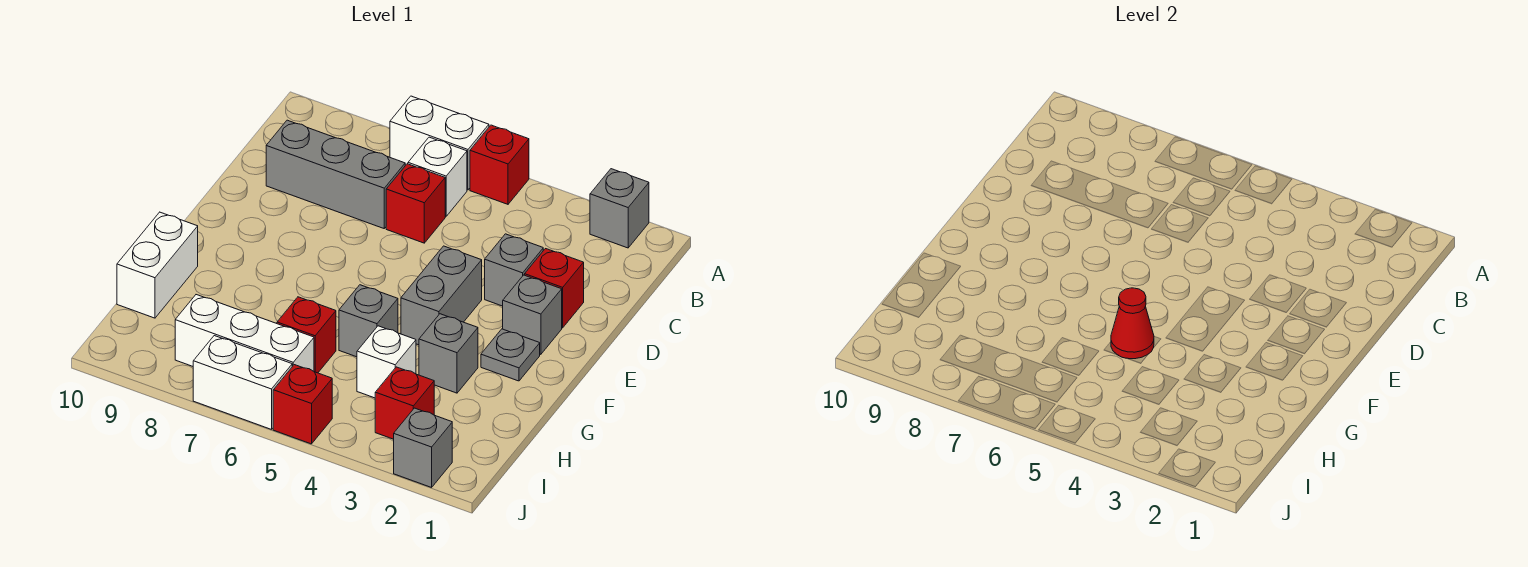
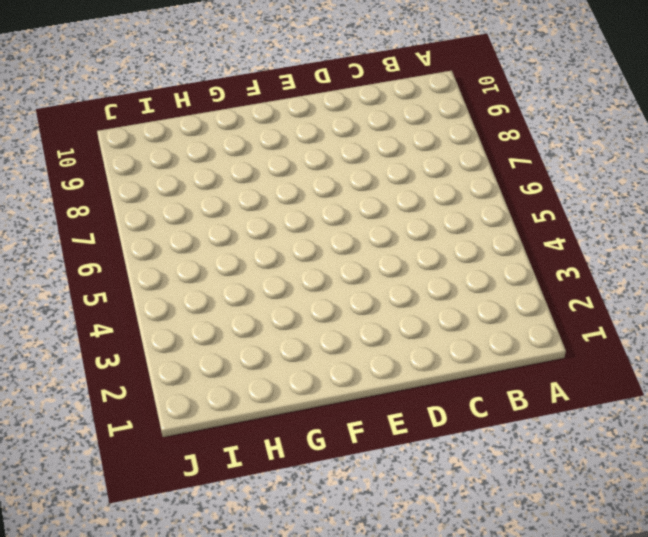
none -> grey brick A2 level 1
none -> red brick A5 level 1
none -> white brick A6:A7 level 1

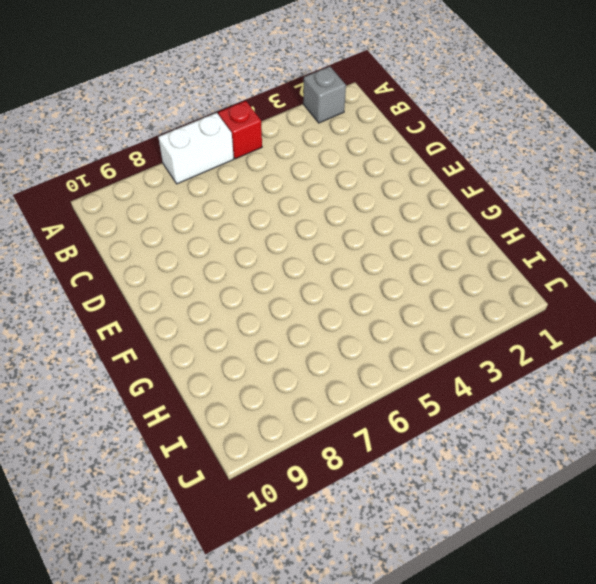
none -> white brick B6 level 1
none -> red brick C6 level 1
none -> grey brick C7:C9 level 1

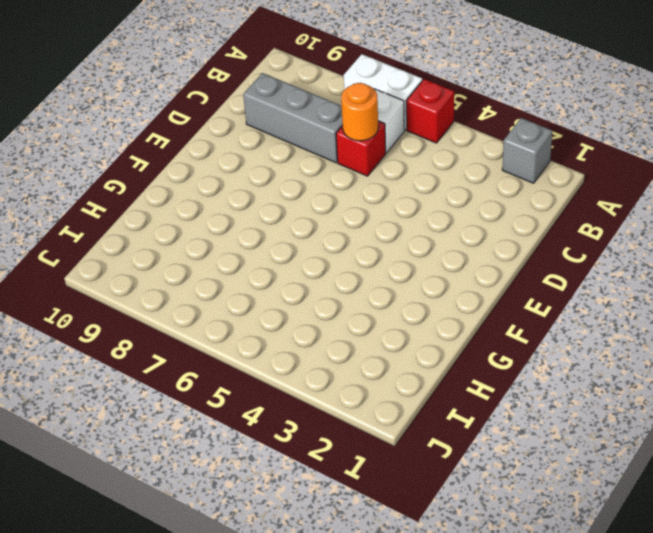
orange round brick C6 level 2 -> none
none -> red brick D2 level 1
none -> grey brick D3 level 1
none -> grey brick E2 level 1

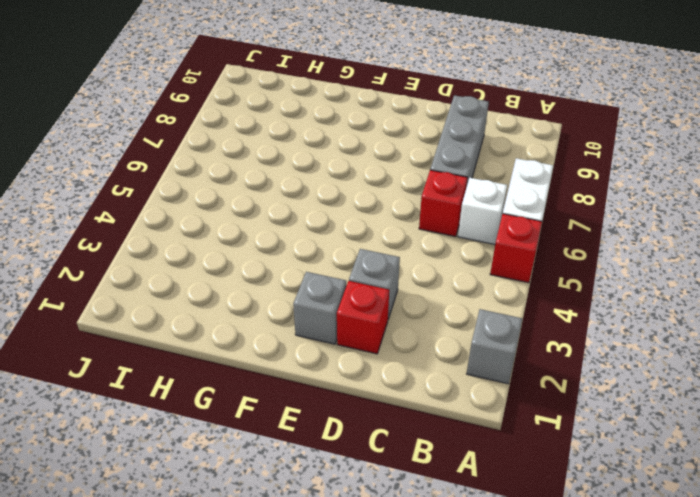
none -> grey brick E4:F4 level 1
none -> grey plate F2 level 1
none -> grey brick G3 level 1

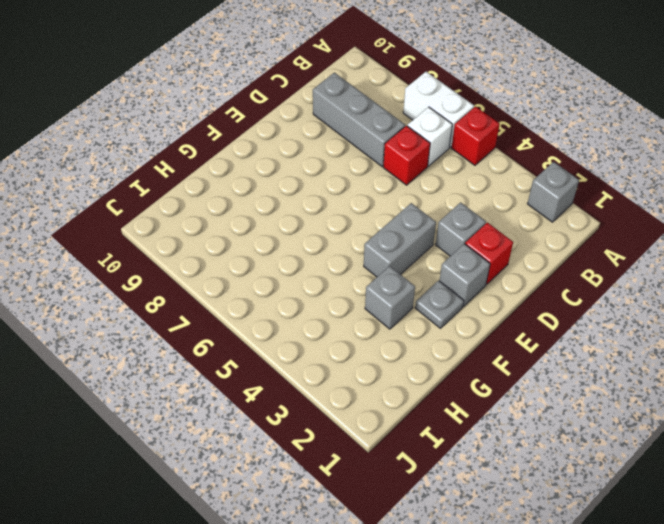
none -> grey brick G5 level 1
none -> white brick G10:H10 level 1
none -> white brick H4 level 1

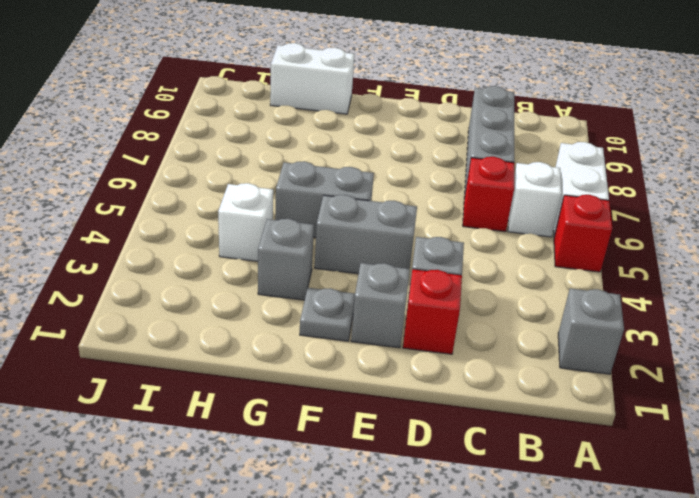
grey brick F5:G5 level 1 -> grey brick G5 level 1
none -> red brick H6 level 1
none -> red brick I3 level 1
none -> white brick I6:I8 level 1

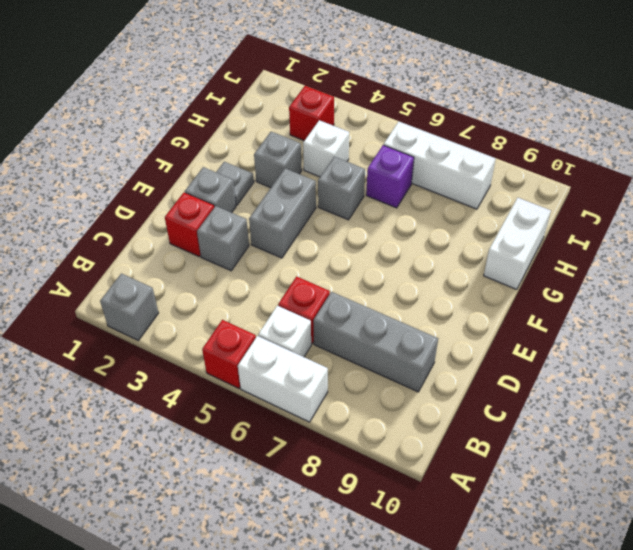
purple brick H6 level 1 -> red brick H6 level 1
none -> grey brick J2 level 1
none -> red brick J5 level 1
none -> white brick J6:J7 level 1

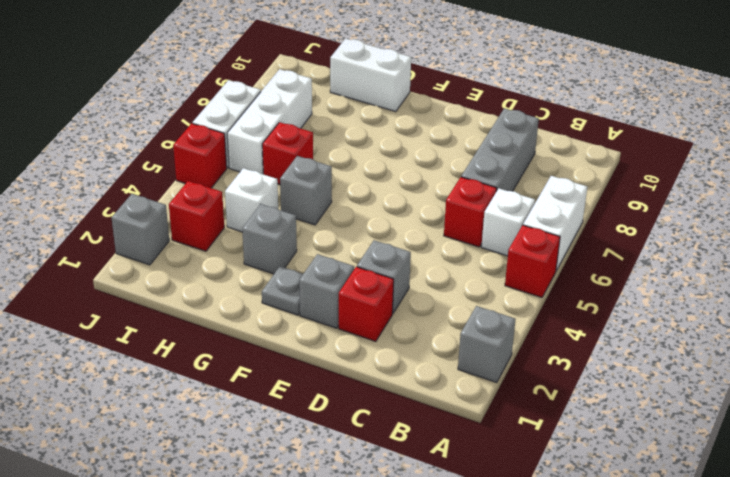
none -> grey brick E4:F4 level 1
none -> red cone G5 level 2

